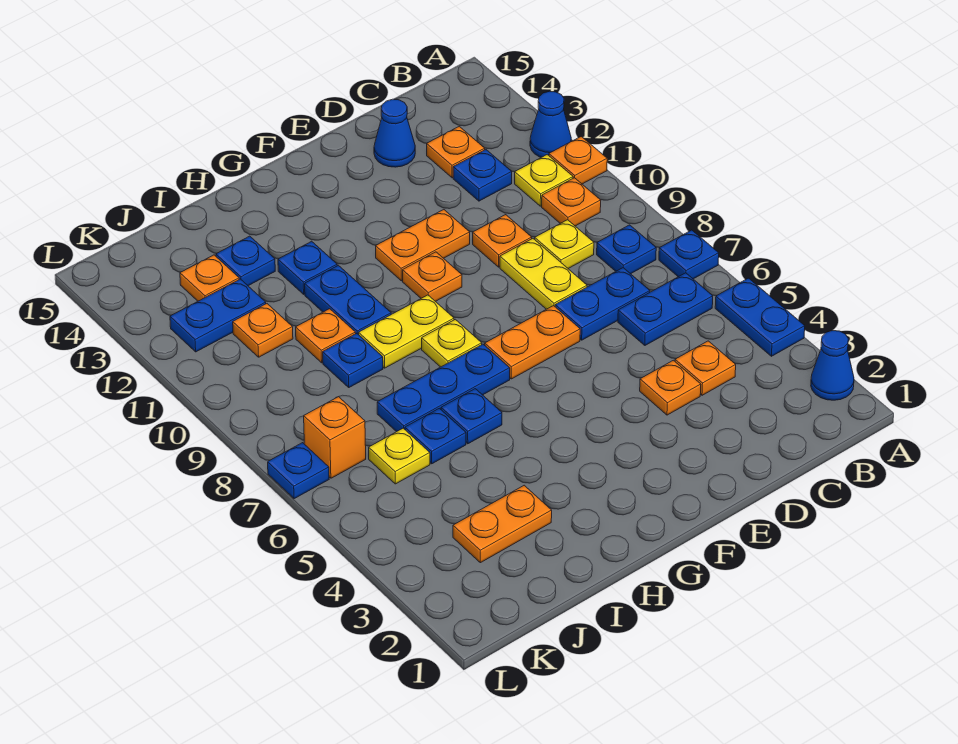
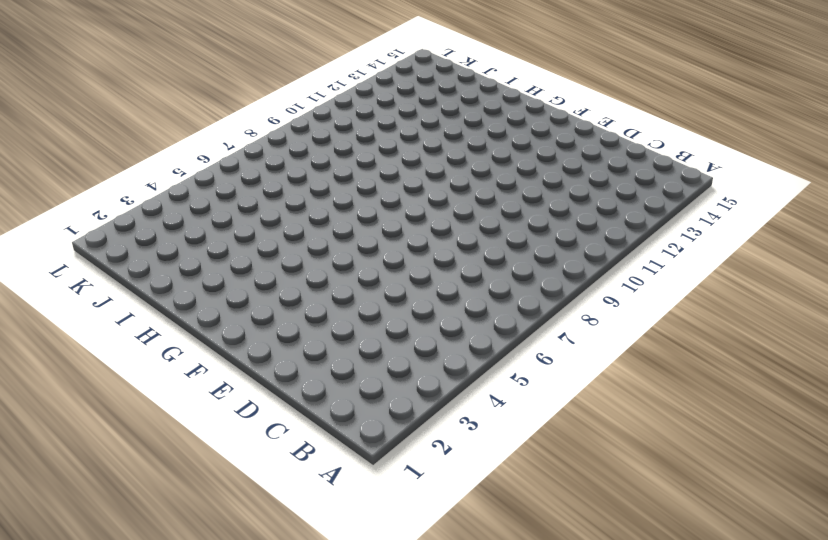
none -> blue cone A2 level 1
none -> blue plate A4:A5 level 1
none -> blue plate A7 level 1
none -> orange plate A11 level 1

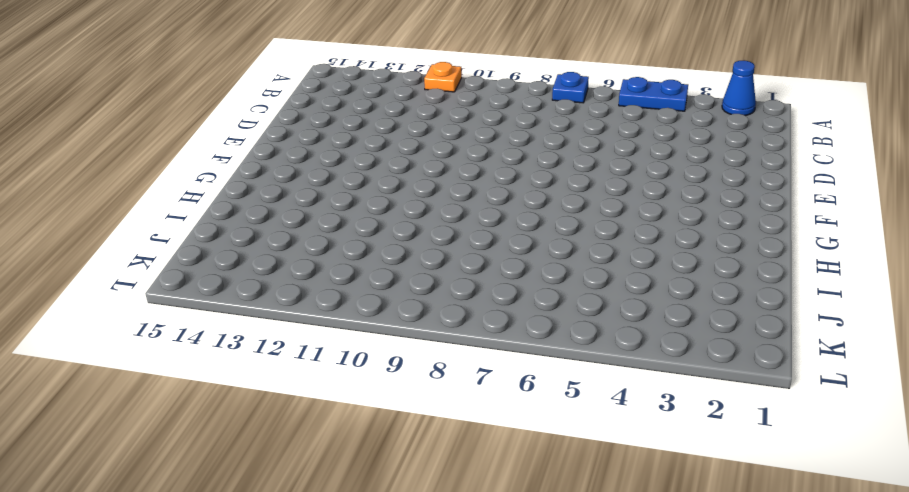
none -> blue cone A12 level 1
none -> blue plate B6:C6 level 1
none -> blue plate B8 level 1
none -> orange plate B10 level 1

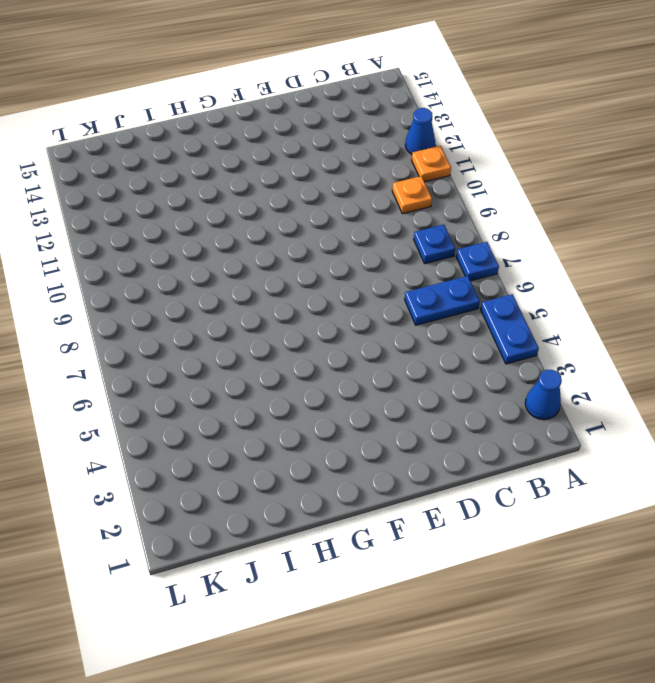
none -> yellow plate B11 level 1
none -> orange plate C4 level 1
none -> blue plate C7:D7 level 1
none -> yellow plate C9 level 1

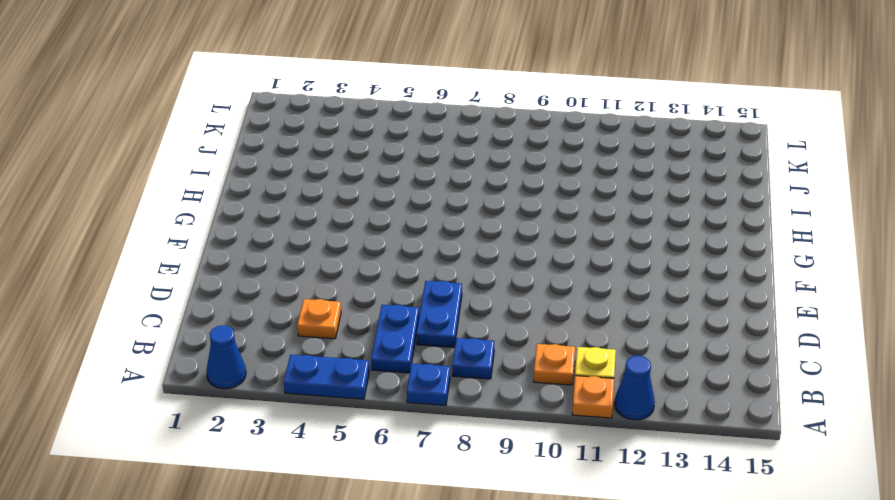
none -> yellow plate C9 level 1
none -> blue plate C12 level 1
none -> orange plate C13 level 1
none -> orange plate D4 level 1

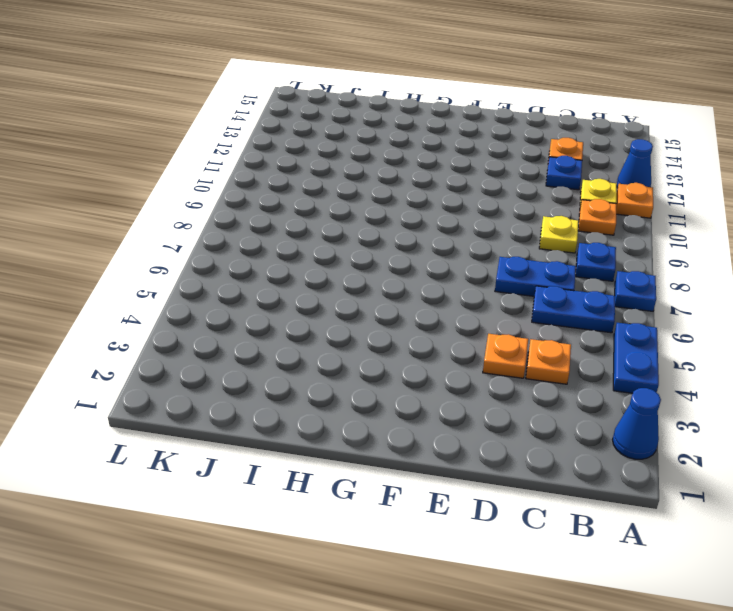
none -> yellow plate D8:D9 level 1
none -> orange plate D10 level 1
none -> blue cone D14 level 1
none -> orange plate E7:F7 level 1

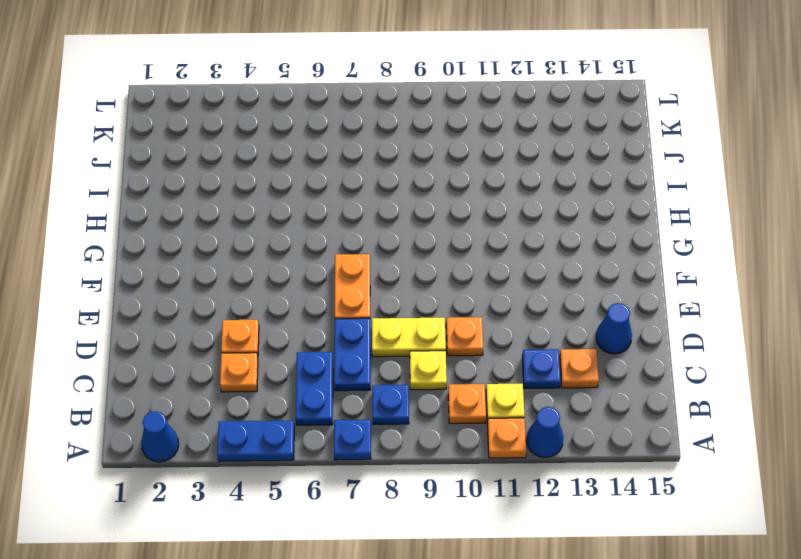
none -> orange plate E11:F11 level 1
none -> orange plate F10 level 1
none -> blue plate G7:I7 level 1
none -> yellow plate G8 level 1

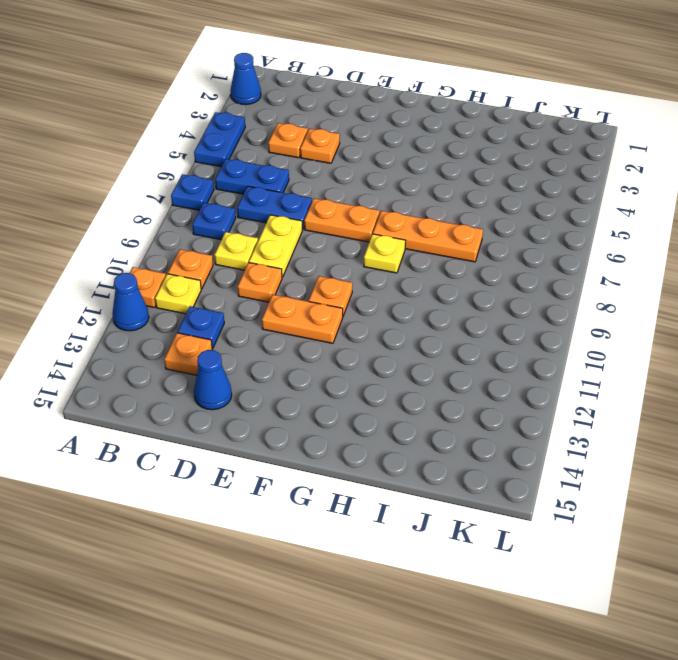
orange plate G7:I7 level 1 -> blue plate G7:I7 level 1
none -> yellow plate G9:H9 level 1
none -> blue plate H6 level 1
none -> blue plate H10:H11 level 1
none -> blue plate H12 level 1

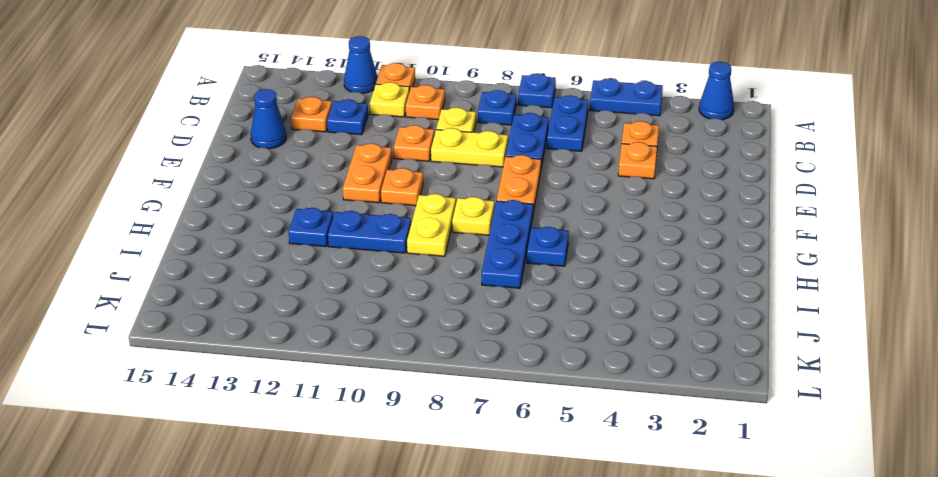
none -> orange plate I3:J3 level 1
none -> blue plate I6 level 1
none -> blue plate I9 level 1
none -> orange plate I10 level 1

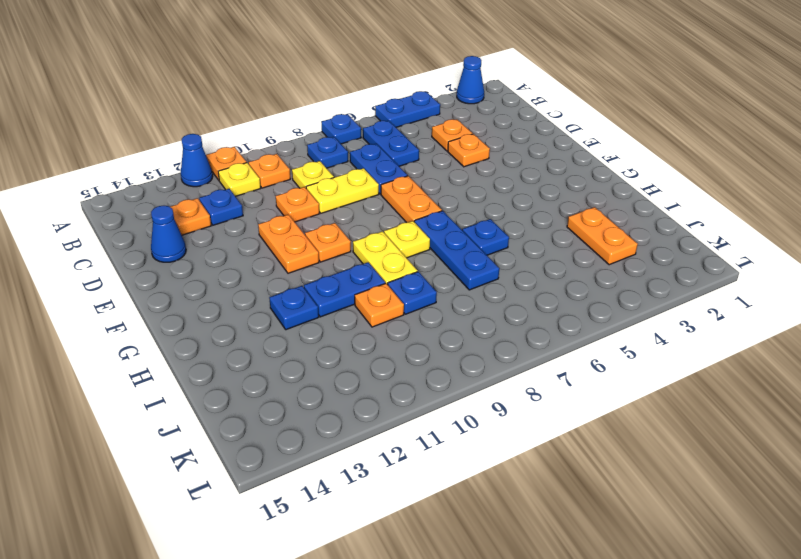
none -> blue plate I6 level 1
none -> blue plate I13 level 1
none -> yellow plate J6 level 1
none -> orange plate J11 level 1

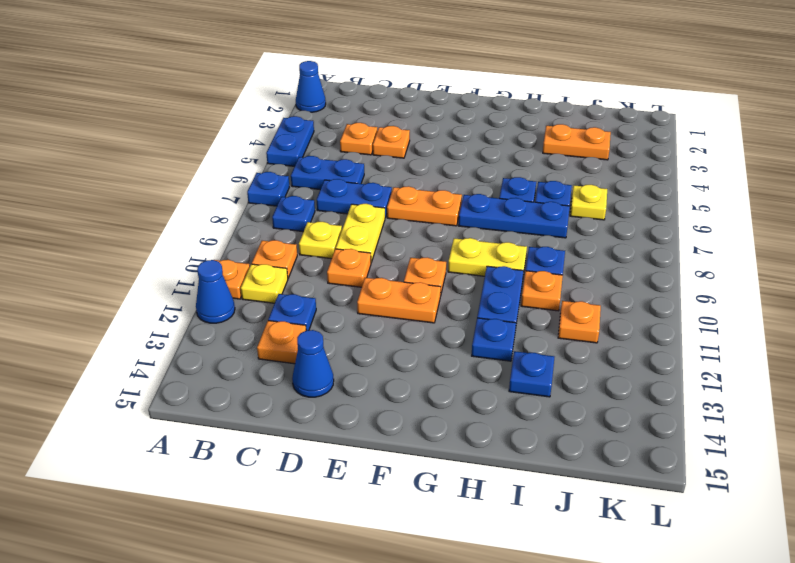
none -> yellow plate G8 level 1
none -> blue plate J12:K12 level 1
none -> orange plate J13 level 1
none -> orange brick K7 level 1

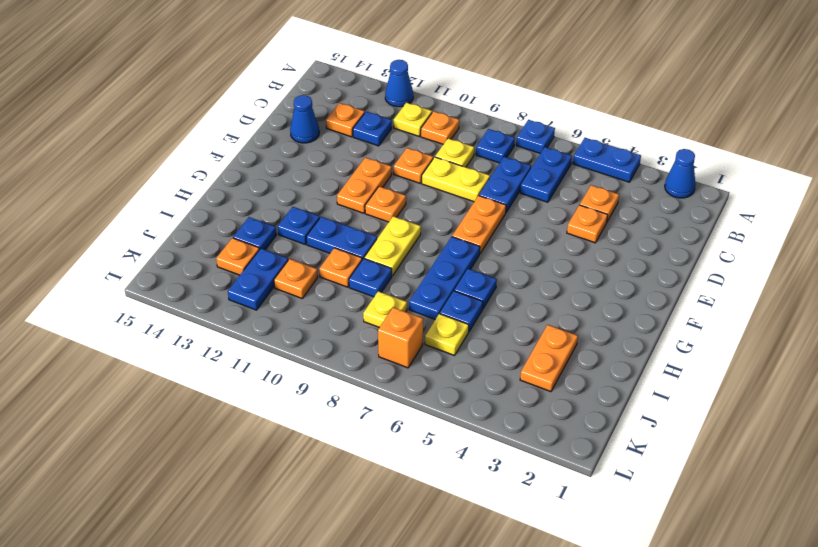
yellow plate J8 level 1 -> yellow plate G8 level 1
none -> orange plate A11 level 1
none -> blue plate L7 level 1

